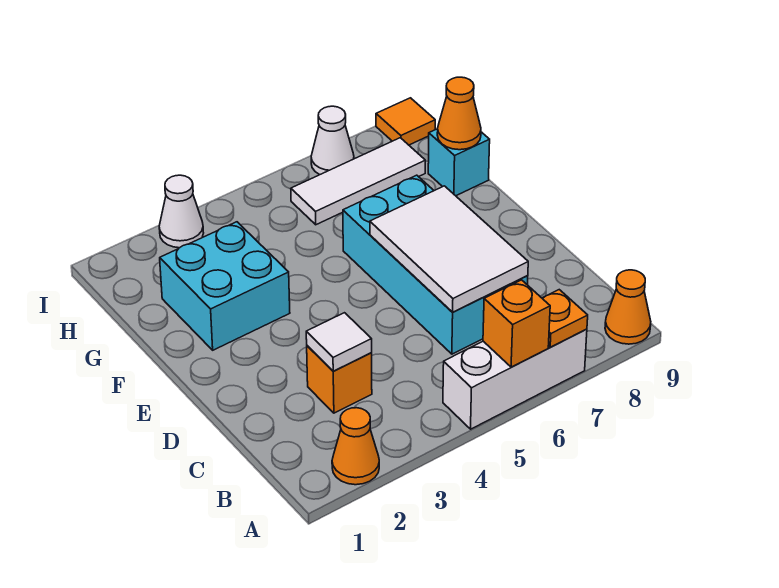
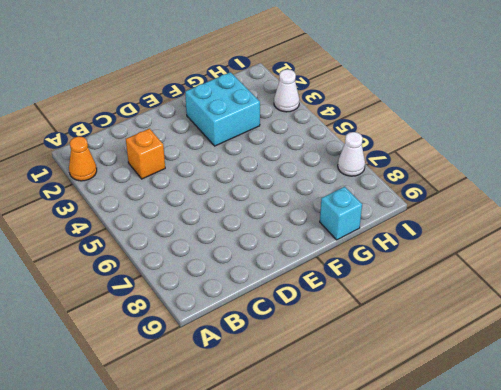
none -> white brick A5:A7 level 1
none -> orange cone A9 level 1
none -> cyan brick C6:F7 level 1

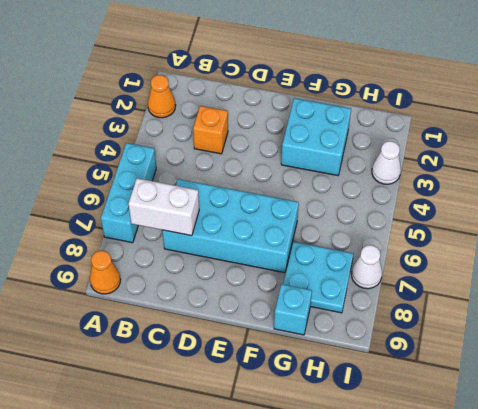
cyan brick A5:A7 level 1 -> white brick A5:A7 level 1
white brick B7:C7 level 2 -> white tile C6:E7 level 2
cyan plate G7:H8 level 1 -> white tile H6:H8 level 1
none -> orange tile I9 level 1
none -> orange brick A6 level 2
none -> orange plate A7 level 2

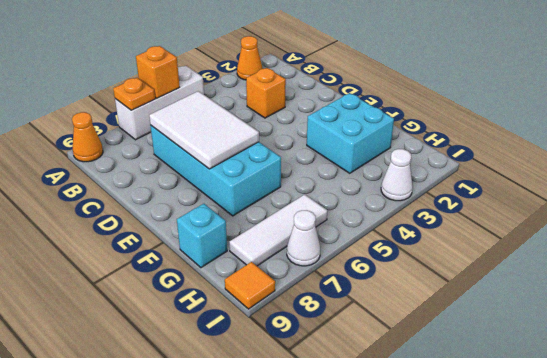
none -> white tile C3 level 2
none -> orange cone G9 level 2

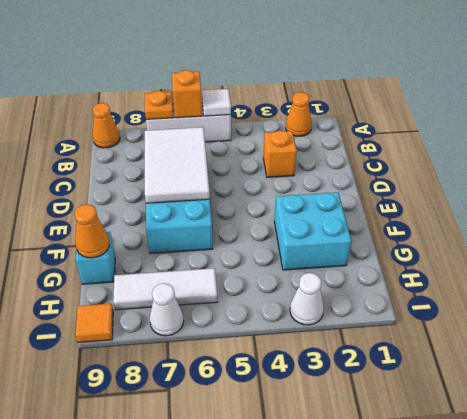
white tile A5 level 2 -> white tile C3 level 2

